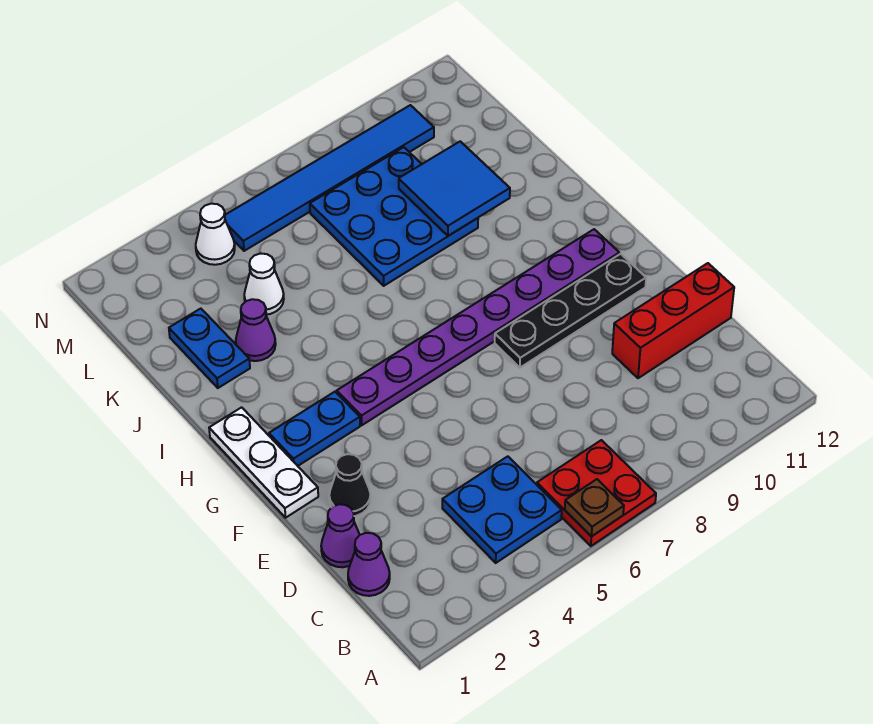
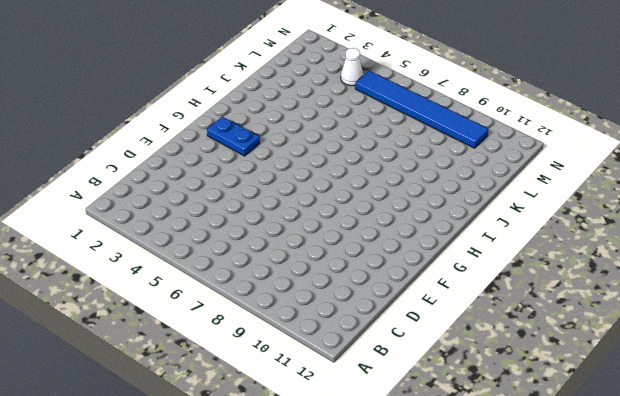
none -> red plate A6:B7 level 1
none -> blue plate B4:C5 level 1
none -> purple cone C1 level 1

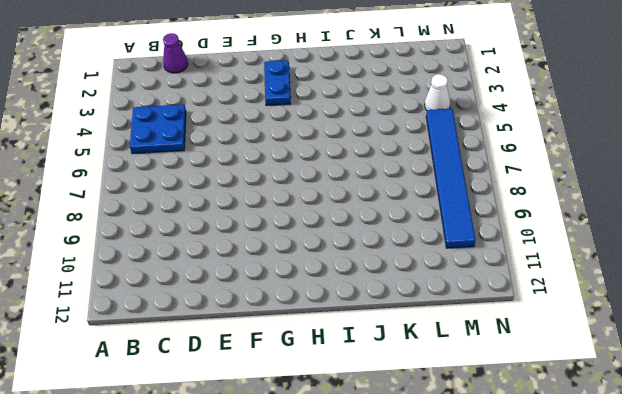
none -> red plate A6:B7 level 1
none -> purple cone D1 level 1
none -> red brick D10:D12 level 1

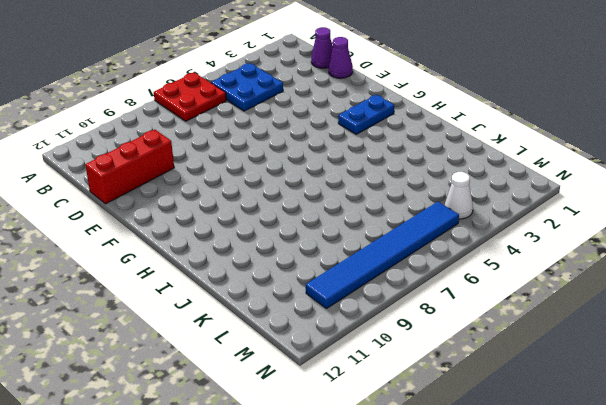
none -> black cone E2 level 1
none -> white plate F1:H1 level 1
none -> black plate F8:F11 level 1

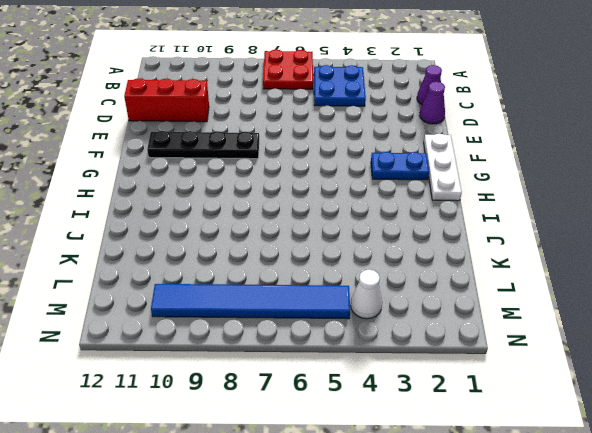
none -> black cone E2 level 1
none -> purple plate G4:G11 level 1
none -> blue plate J2:K2 level 1

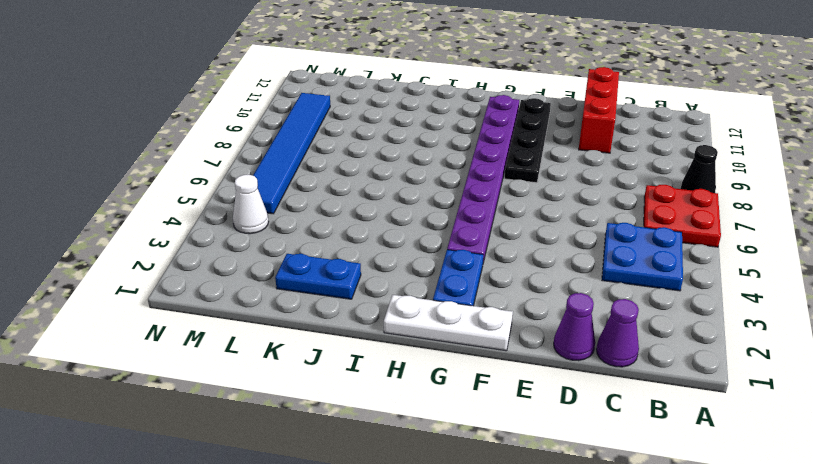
black cone A8 level 1 -> black cone E2 level 1
none -> purple cone J3 level 1
none -> blue plate J7:L9 level 1
none -> white cone K4 level 1

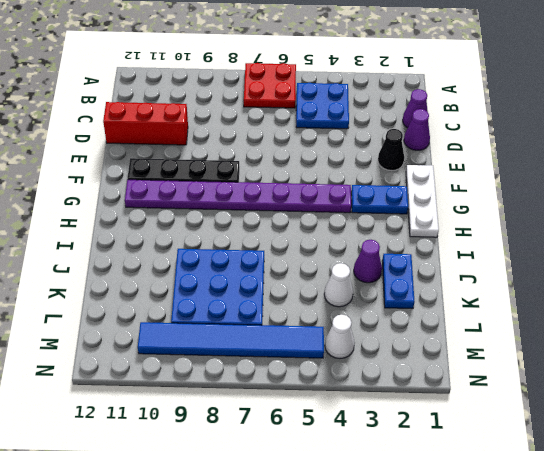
none -> brown plate A6 level 2
none -> blue tile J9:K10 level 2

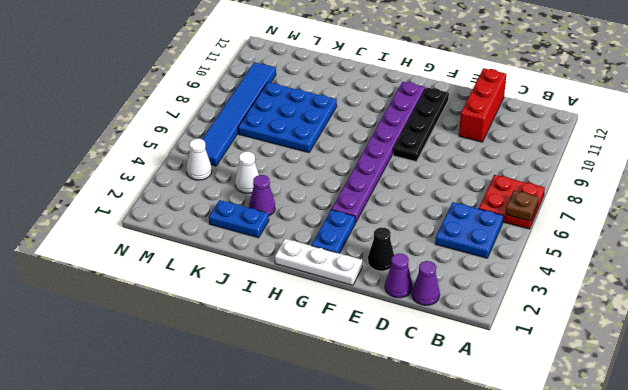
none -> blue tile J9:K10 level 2

